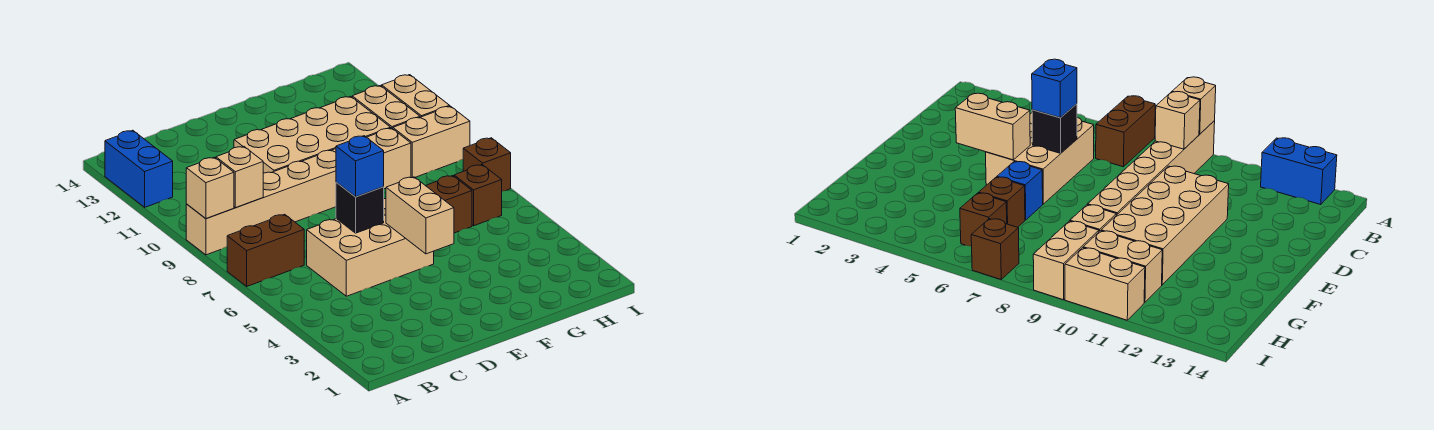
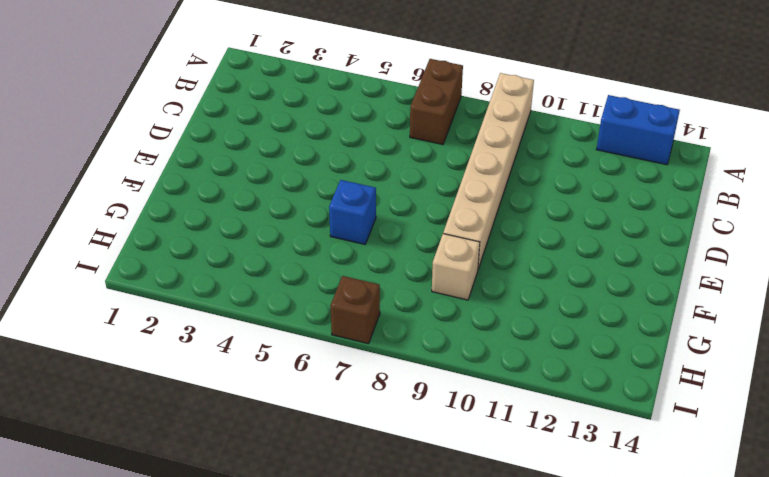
none -> tan brick C5:E6 level 1
none -> tan brick D10:G11 level 1
none -> brown brick G6 level 1

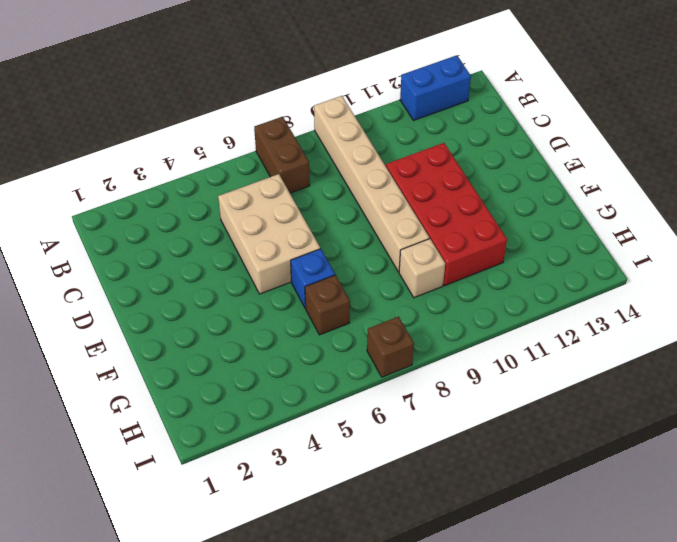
red brick D10:G11 level 1 -> tan brick D10:G11 level 1
none -> brown brick H6 level 1
none -> tan brick H9:I9 level 1
none -> tan brick H10:H11 level 1

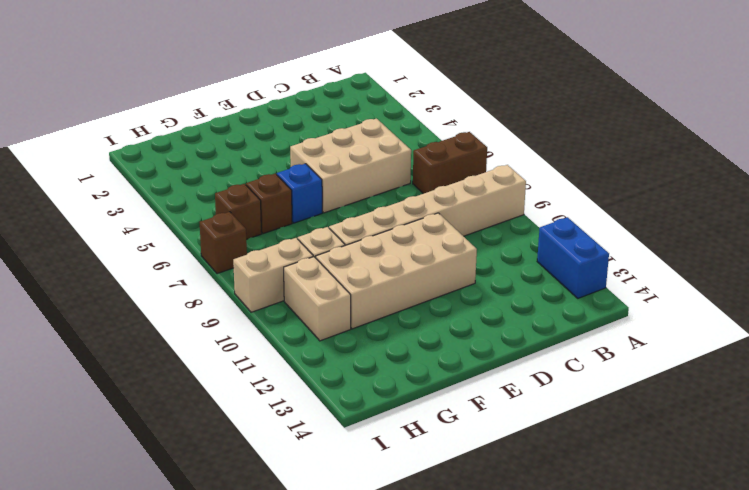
none -> tan brick I10:I11 level 1
none -> tan brick A9 level 2
none -> tan brick B9 level 2

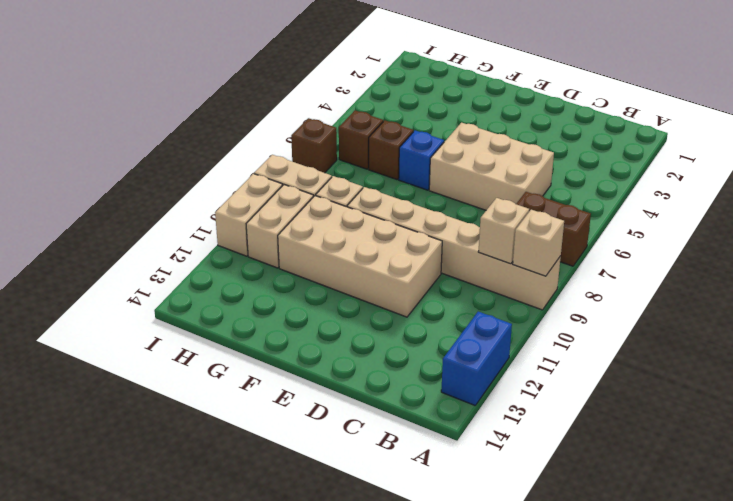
none -> black brick D6 level 2
none -> tan brick E4:E5 level 2
none -> blue brick D6 level 3

